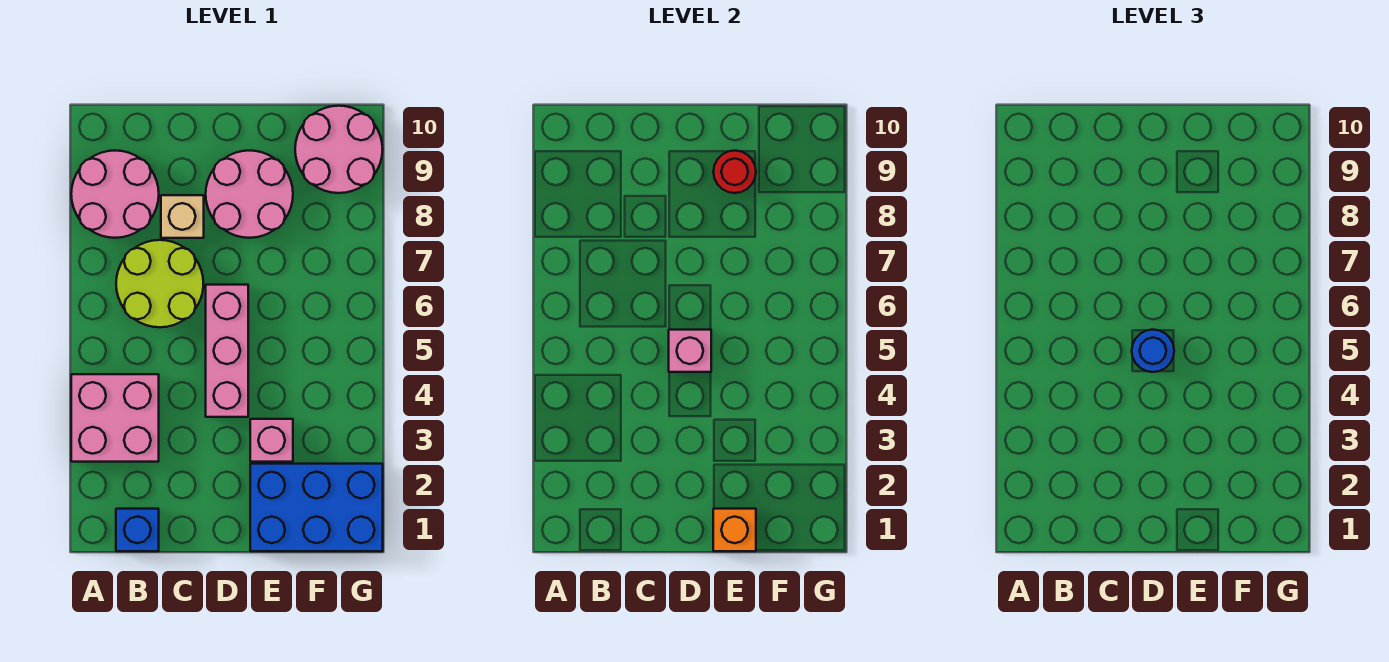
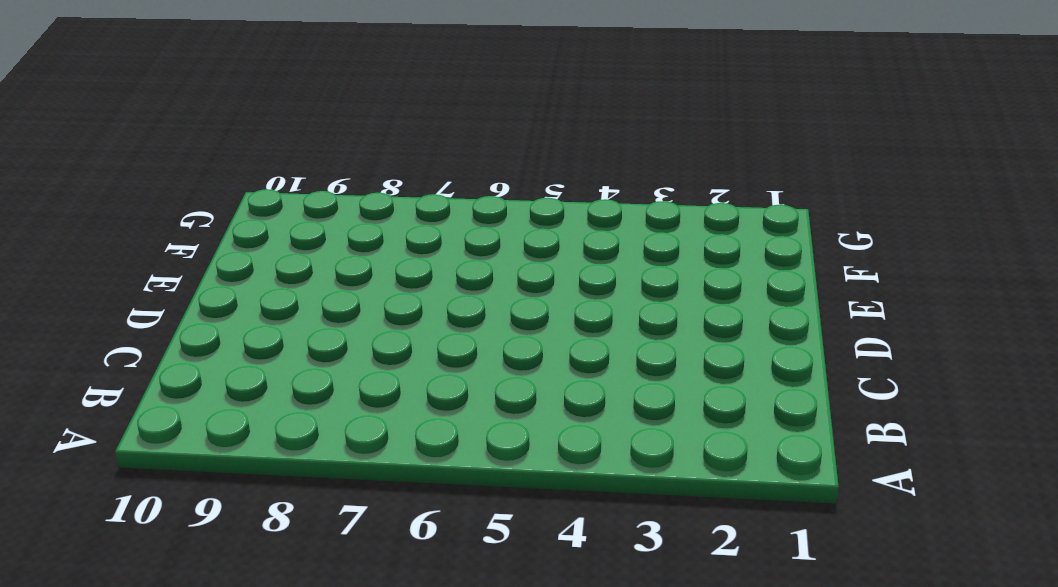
none -> pink brick A3:B4 level 1
none -> pink round brick A8:B9 level 1
none -> blue brick B1 level 1

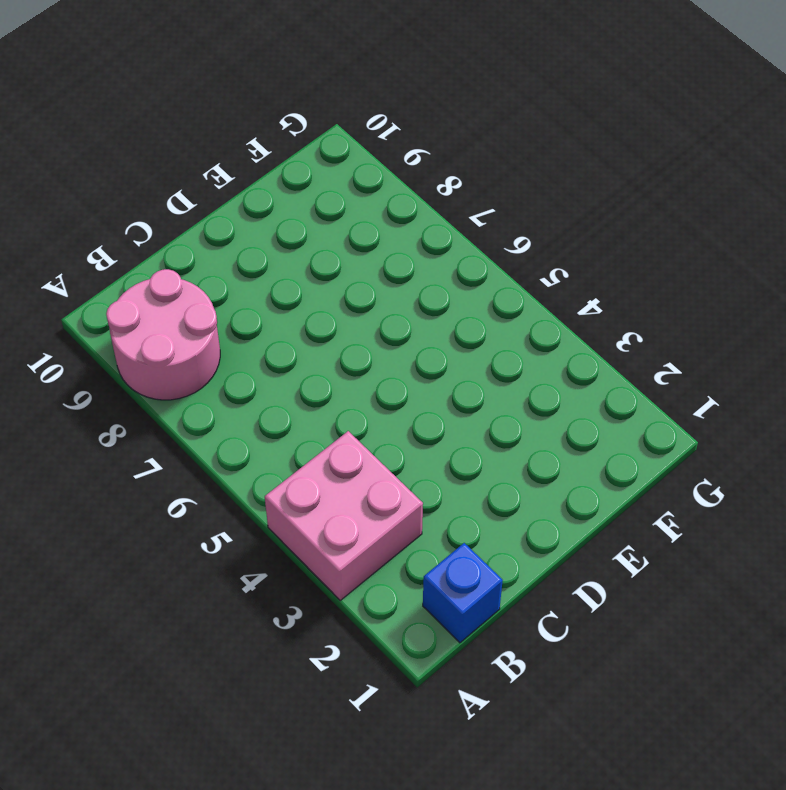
none -> lime round brick B6:C7 level 1
none -> tan brick C8 level 1
none -> pink brick D4:D6 level 1

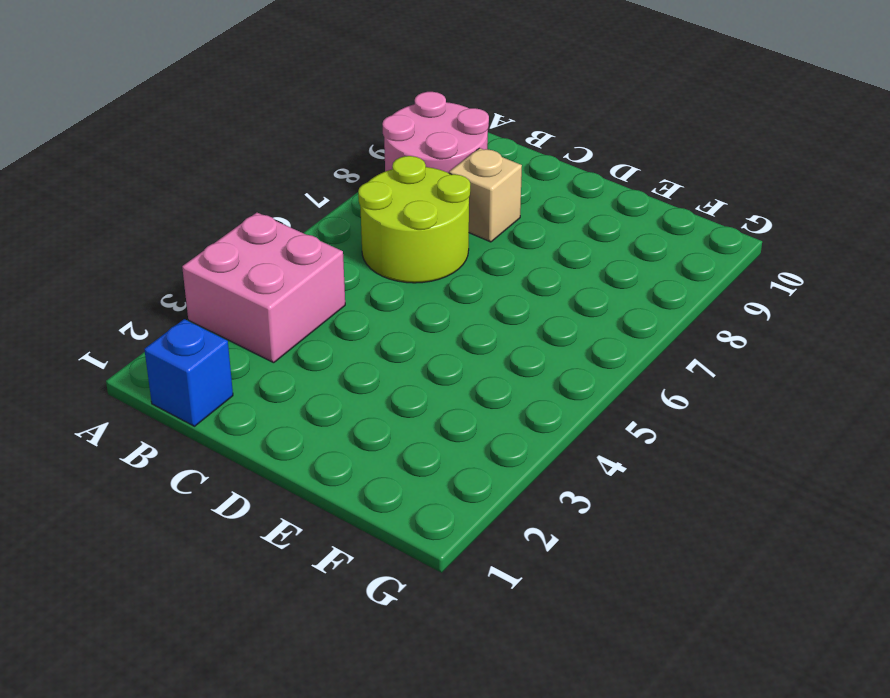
none -> pink brick D4:D6 level 1
none -> pink round brick D8:E9 level 1
none -> blue brick E1:G2 level 1

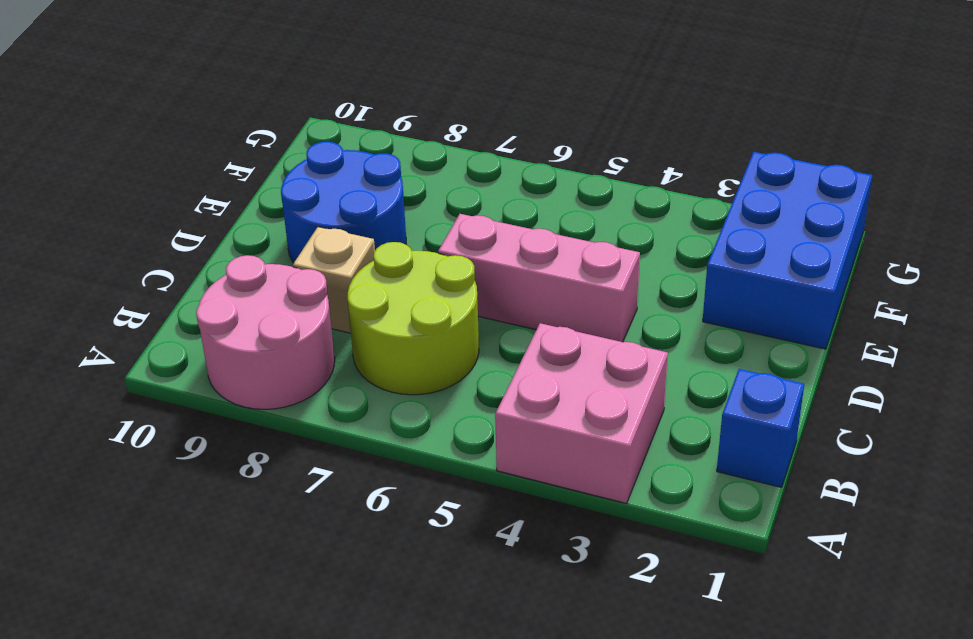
blue round brick D8:E9 level 1 -> pink round brick D8:E9 level 1
none -> pink brick E3 level 1
none -> pink round brick F9:G10 level 1
none -> pink brick D5 level 2

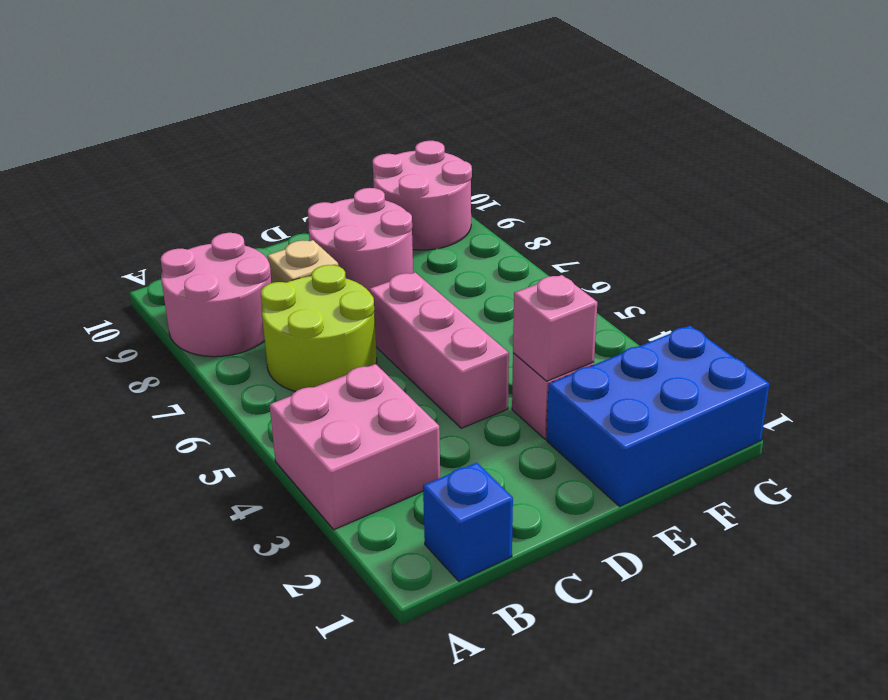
pink brick E3 level 2 -> pink brick D5 level 2
none -> orange brick E1 level 2
none -> red round brick E9 level 2
none -> blue round brick D5 level 3

